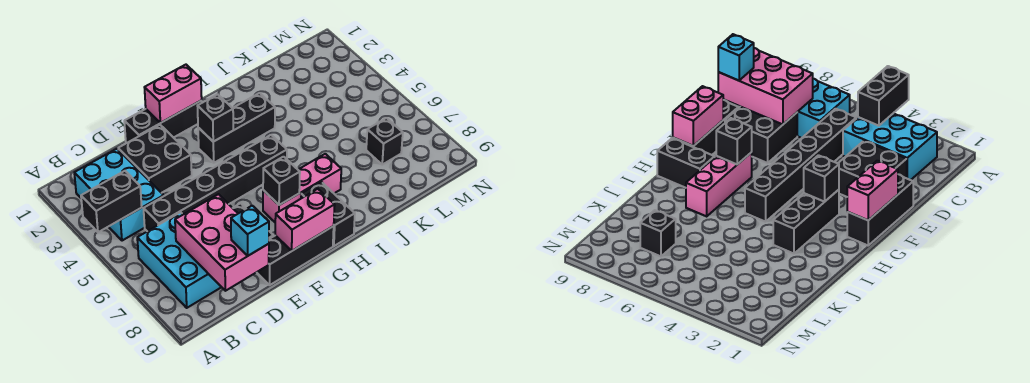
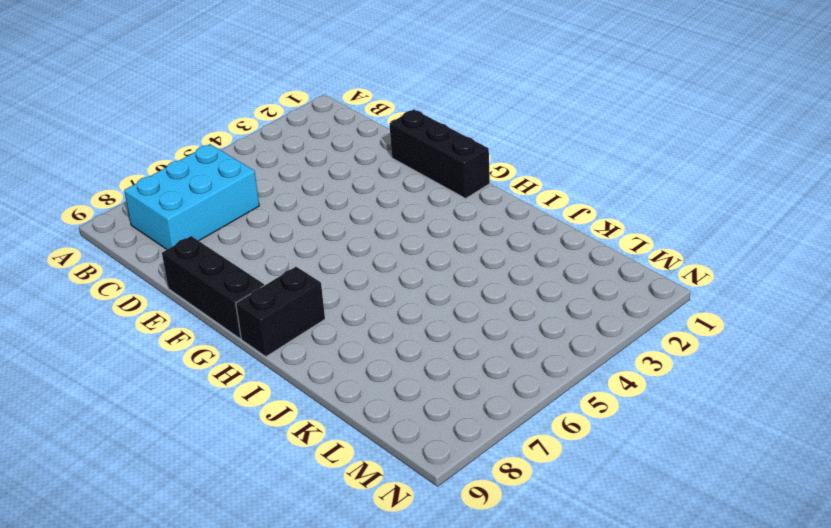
none -> cyan brick B2:C4 level 1
none -> black brick C5:H5 level 1
none -> black brick D2:E3 level 1

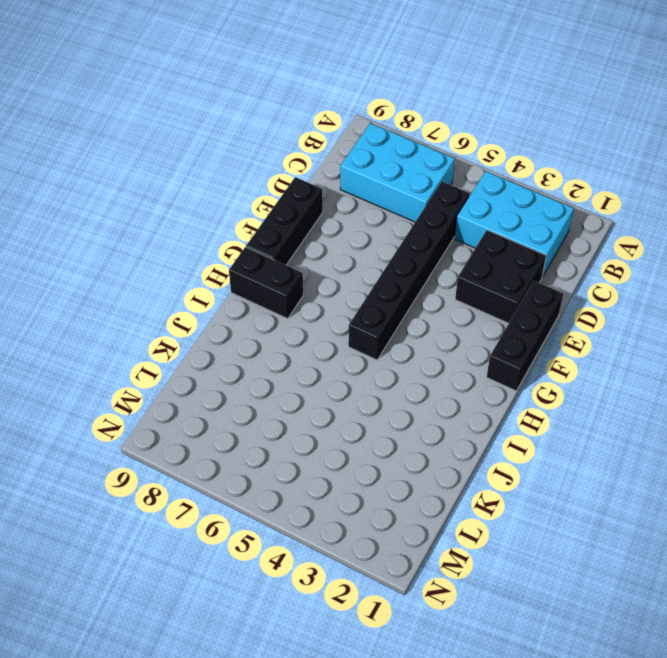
none -> black brick D7:E8 level 1
none -> black brick G3:I3 level 1
none -> pink brick G7:I7 level 1

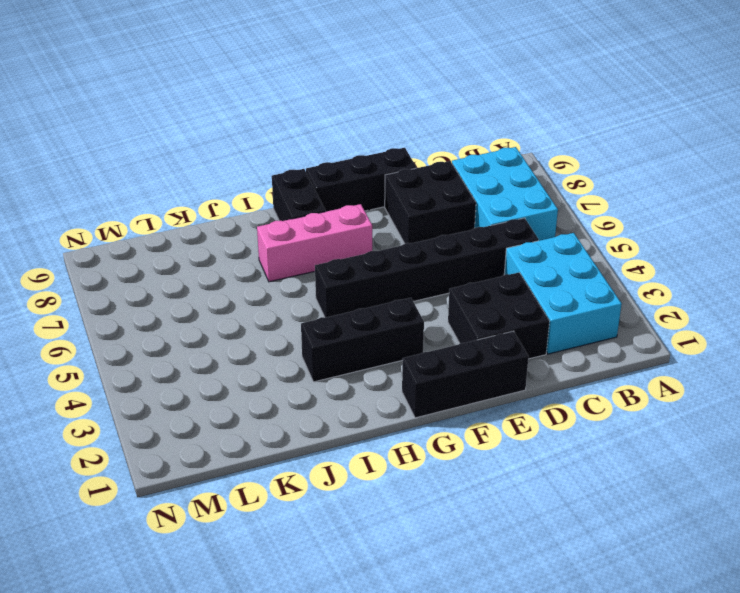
none -> black brick L7 level 1
none -> black brick A4:B4 level 2
none -> pink brick C7:D9 level 2

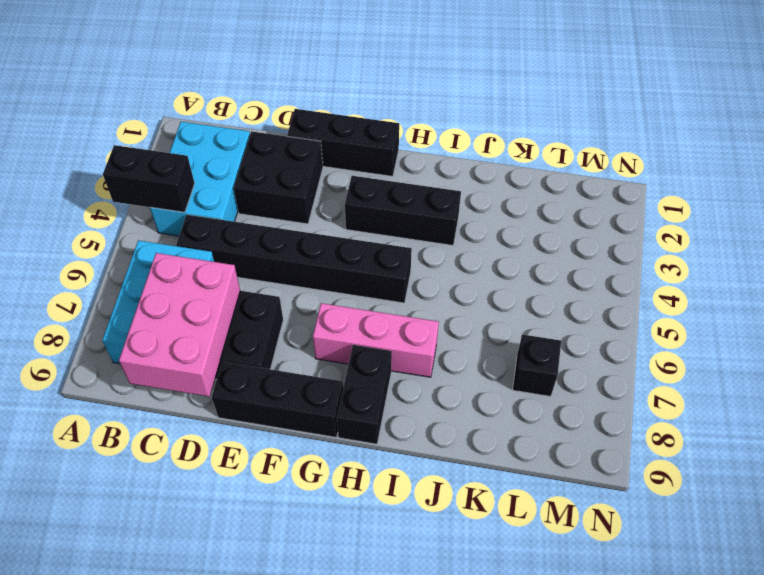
none -> pink brick F1:G1 level 2
none -> pink brick F9:G9 level 2
none -> black brick G3 level 2

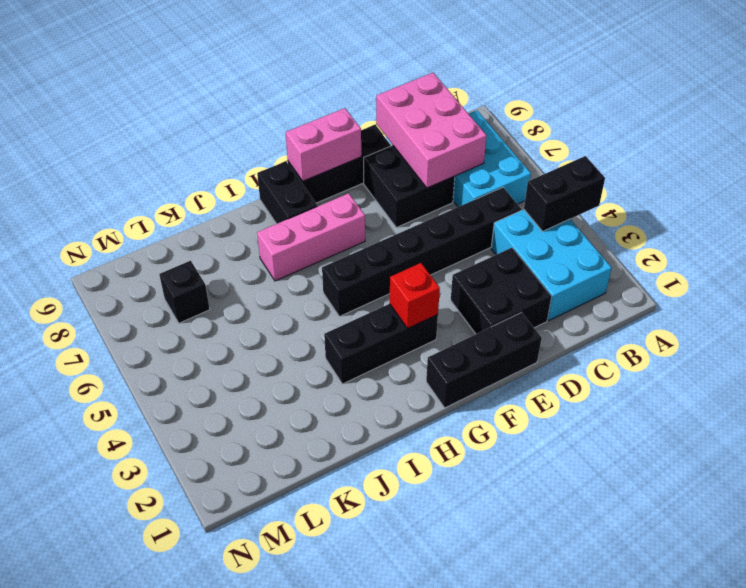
red brick G3 level 2 -> black brick G3 level 2
none -> pink brick F1:G1 level 2
none -> black brick G7 level 2
none -> cyan brick D9 level 3

